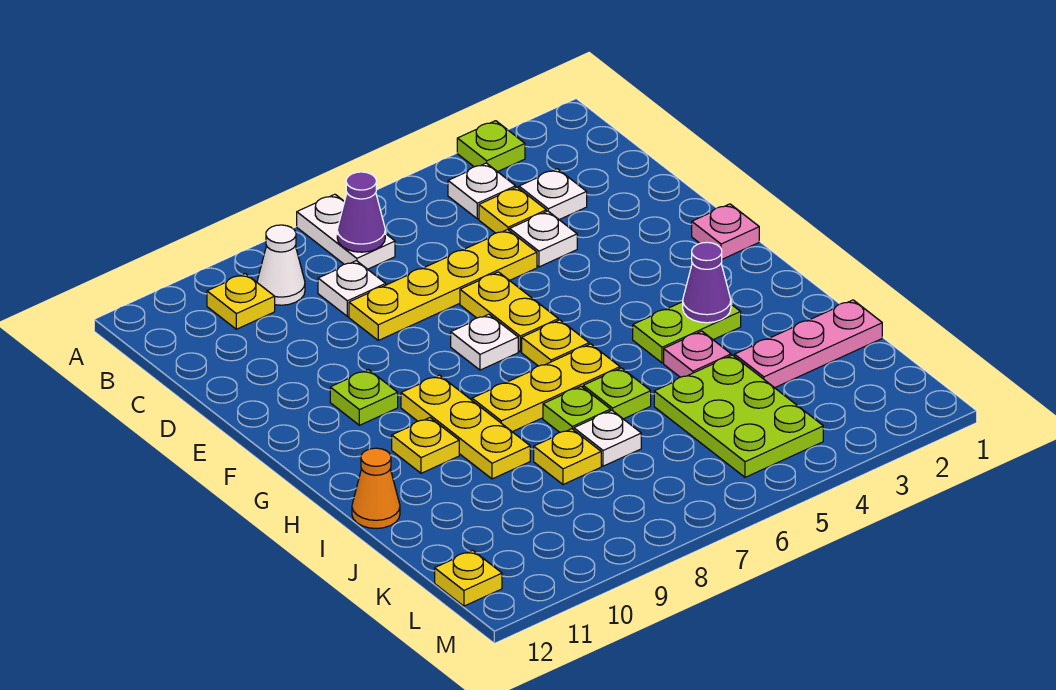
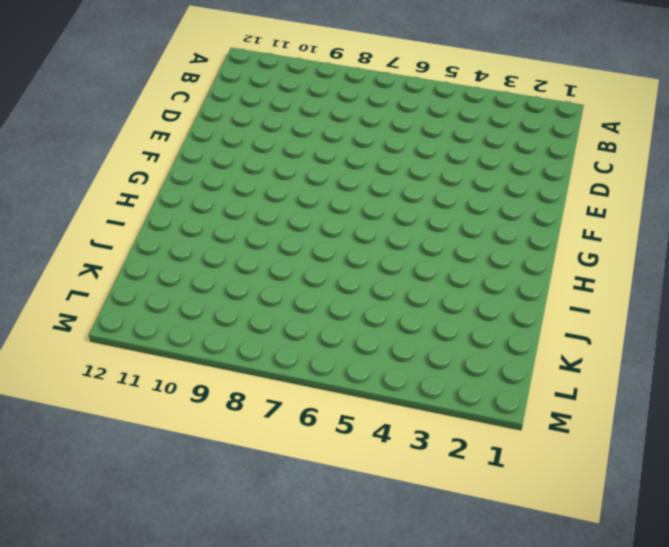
none -> lime plate A3 level 1
none -> white plate A7:B7 level 1
none -> white plate B4 level 1
none -> white cone B9 level 1

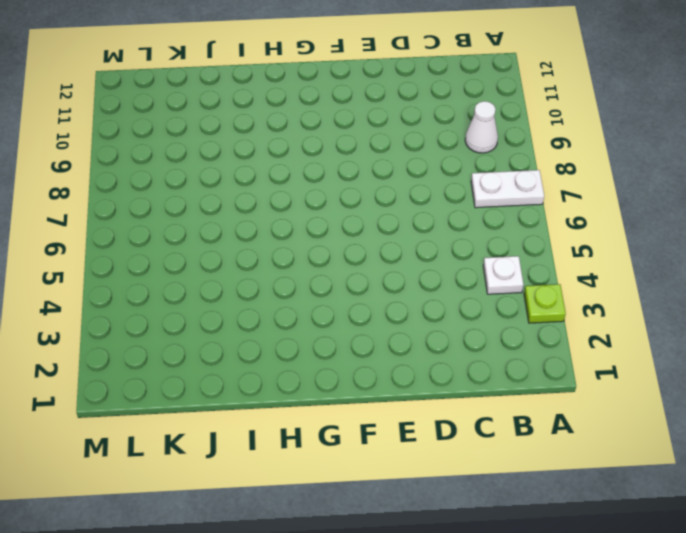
none -> yellow plate B10 level 1
none -> white plate C3 level 1
none -> yellow plate C4 level 1
none -> white plate C8 level 1

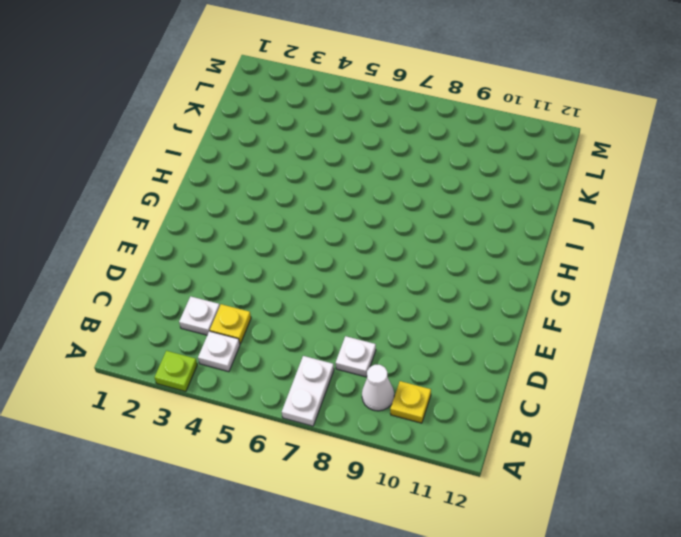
none -> white plate D4 level 1
none -> yellow plate D5:D8 level 1
none -> yellow plate E6:F6 level 1
none -> pink plate F1 level 1

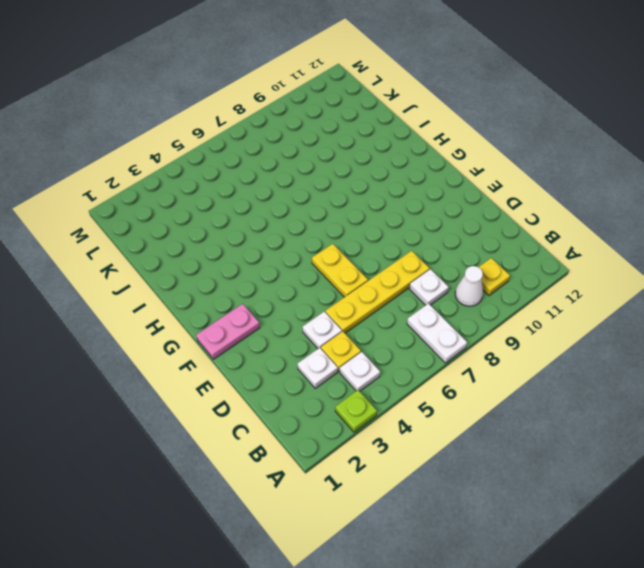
pink plate F1:F2 level 1 -> pink plate F1 level 1
none -> white plate F7 level 1
none -> lime plate F10 level 1
none -> yellow plate G6 level 1
none -> yellow plate G9:I9 level 1

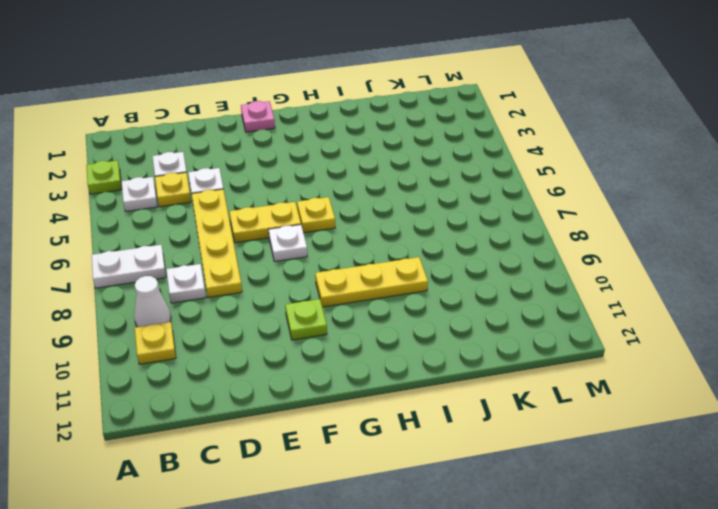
none -> lime plate H3:H4 level 1
none -> yellow plate H6:H8 level 1
none -> yellow plate H10 level 1
none -> pink plate I4 level 1

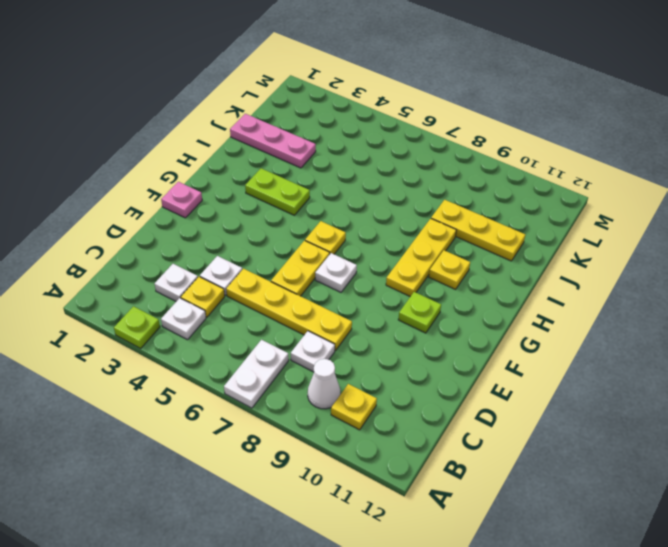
yellow plate J9:J11 level 1 -> yellow plate H6:H8 level 1
none -> pink plate I4 level 1
none -> lime plate I6 level 1
none -> lime plate I7 level 1
none -> orange cone I12 level 1

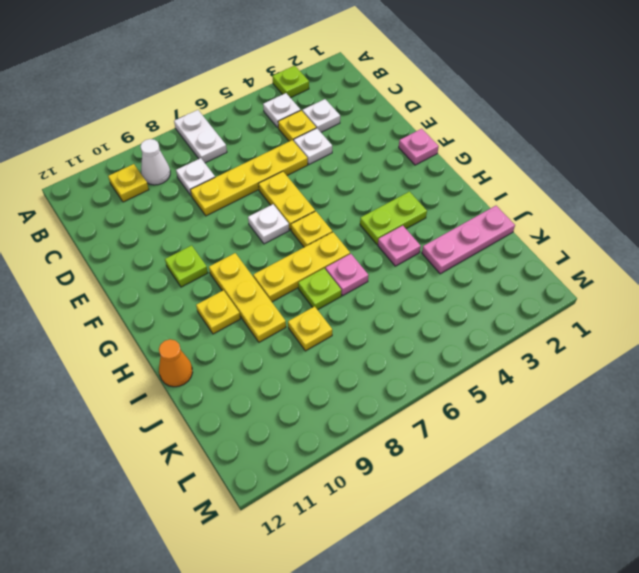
pink plate I6 level 1 -> lime plate I6 level 1
none -> lime plate J4:L5 level 1
none -> white plate J7 level 1
none -> yellow plate L12 level 1
none -> purple cone B7 level 2

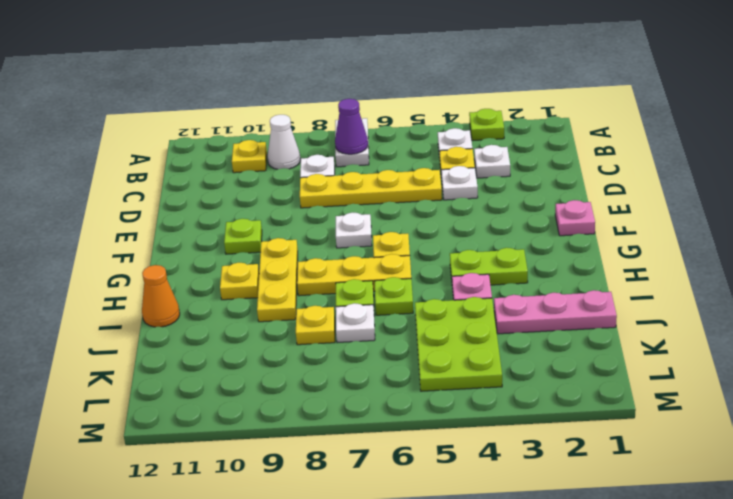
none -> yellow plate E6:F6 level 1
none -> yellow plate L12 level 1
none -> purple cone H3 level 2

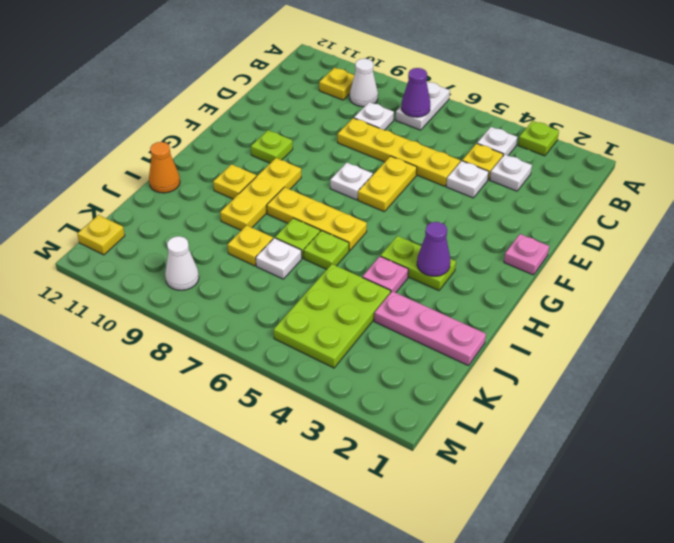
white cone L9 level 1 -> none
none -> yellow plate G6 level 1

